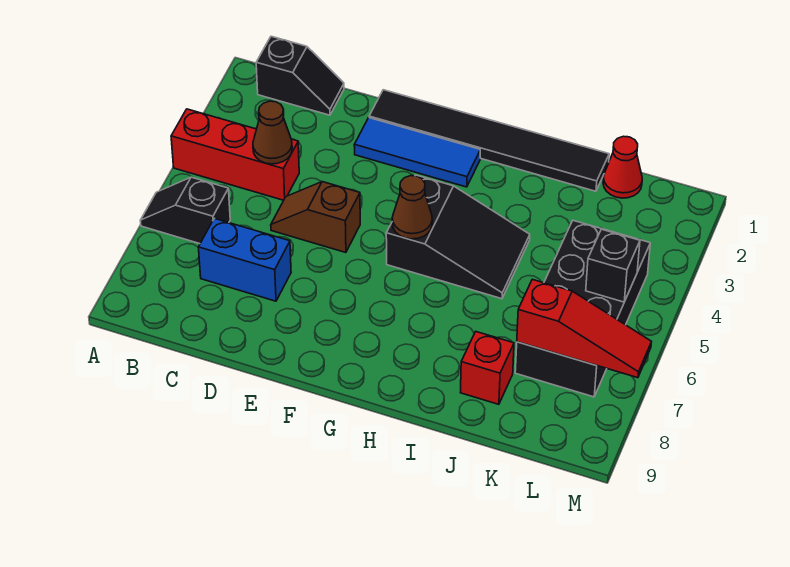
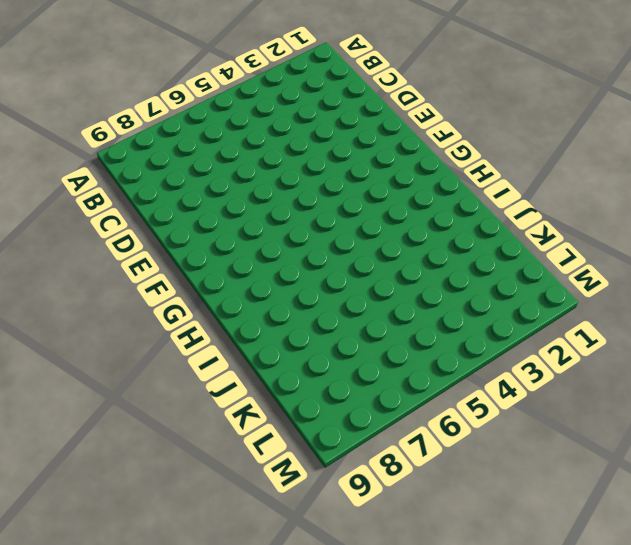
none -> red brick A4:C4 level 1
none -> black slope A6:B6 level 1 top B
none -> black slope B1:C1 level 1 top B

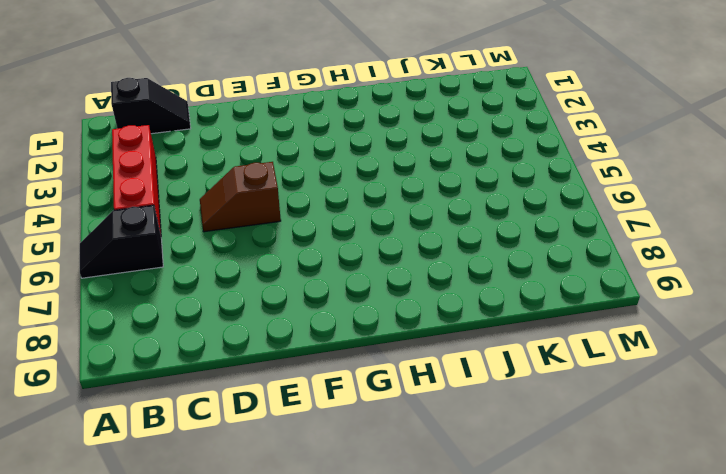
red brick B3:B5 level 1 -> red brick A4:C4 level 1
none -> blue brick C7:D7 level 1
none -> black tile E1:J1 level 1
none -> blue tile E2:G2 level 1

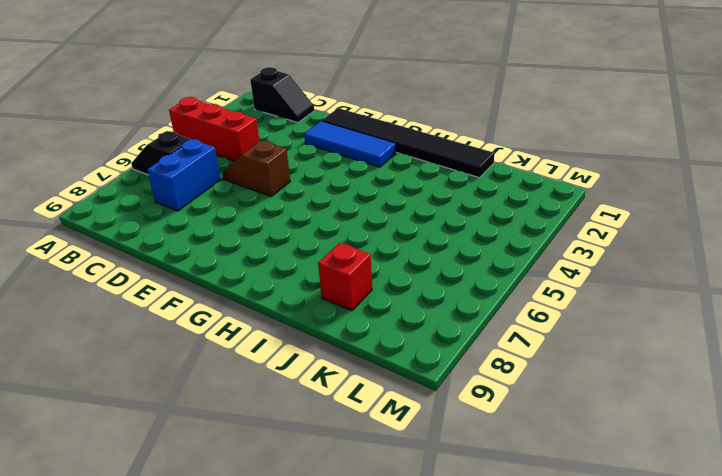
blue brick C6:C7 level 1 -> blue brick C7:D7 level 1
none -> black slope G4:I5 level 1 top G
none -> red cone K1 level 1
none -> black brick K4:L7 level 1

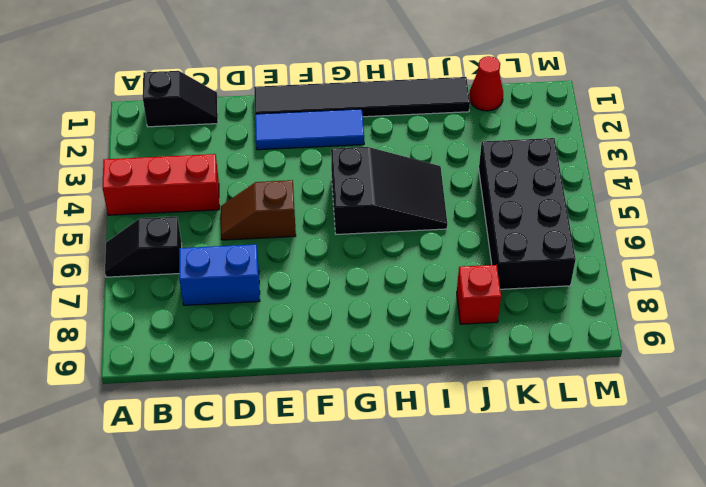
none -> brown cone C4 level 2
none -> brown cone G5 level 2
none -> red slope K7:M7 level 2 top K

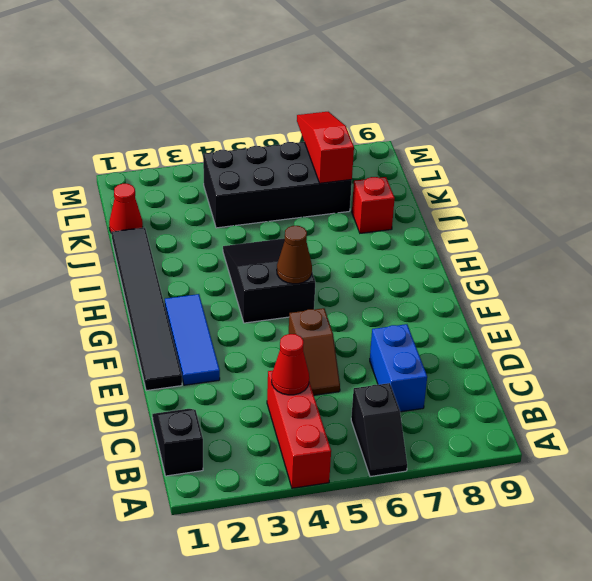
red cone C4 level 2 -> brown cone C4 level 2
none -> black brick L5 level 2

